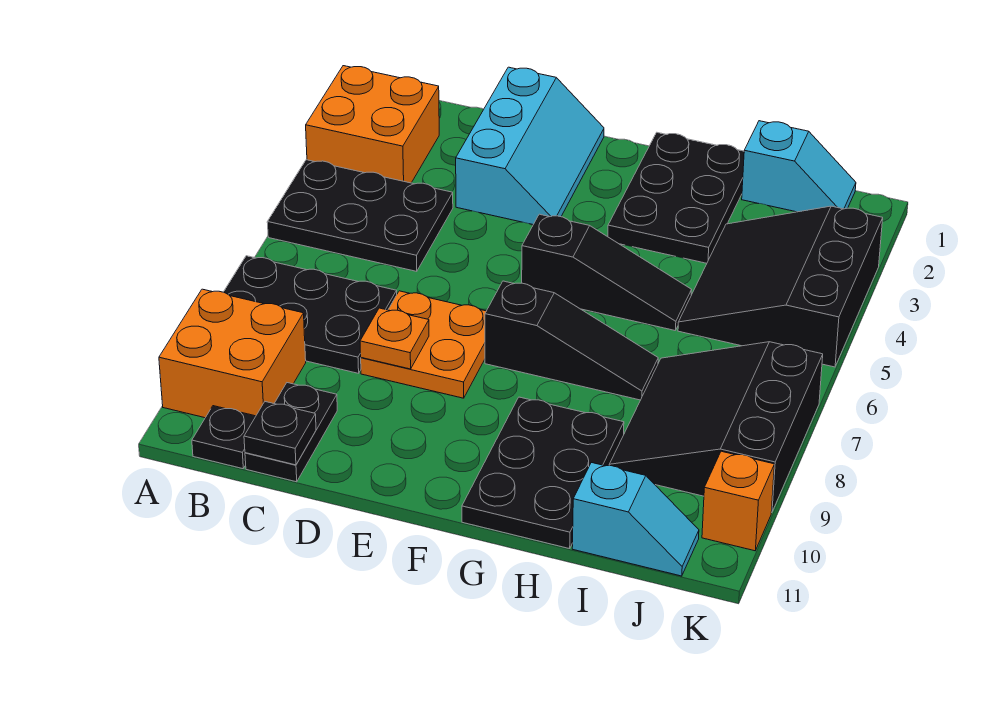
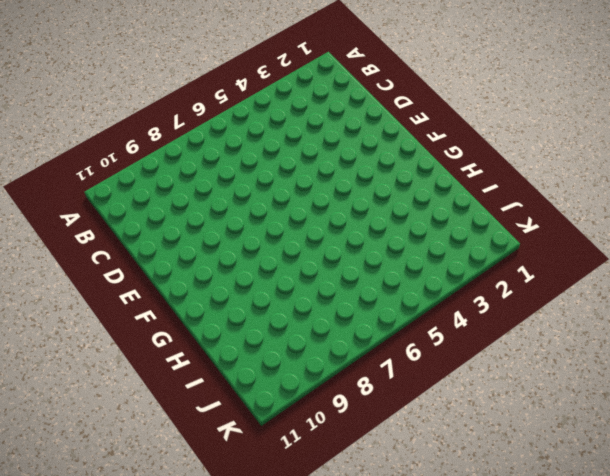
none -> orange brick A2:B3 level 1
none -> black plate A4:C5 level 1
none -> black plate A7:C8 level 1

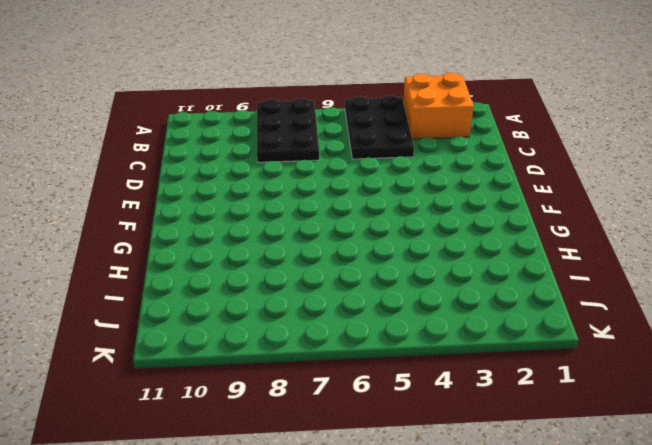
none -> orange brick A9:B10 level 1
none -> black plate B11 level 1
none -> black plate C10:C11 level 1

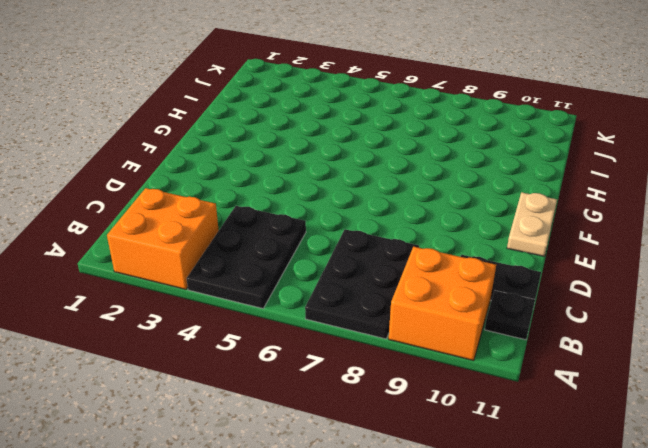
tan plate E11:F11 level 1 -> none
none -> cyan slope D1:E3 level 1 top D
none -> orange plate D7:E8 level 1
none -> black slope F5:H5 level 1 top F

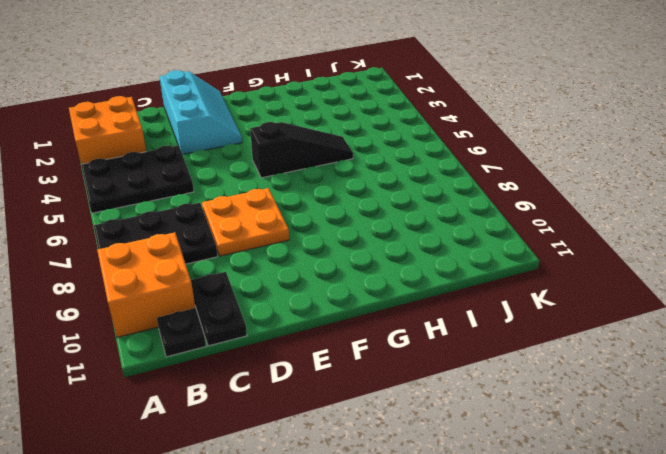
none -> black slope F7:H7 level 1 top F
none -> black plate G1:H3 level 1
none -> black plate G9:H11 level 1

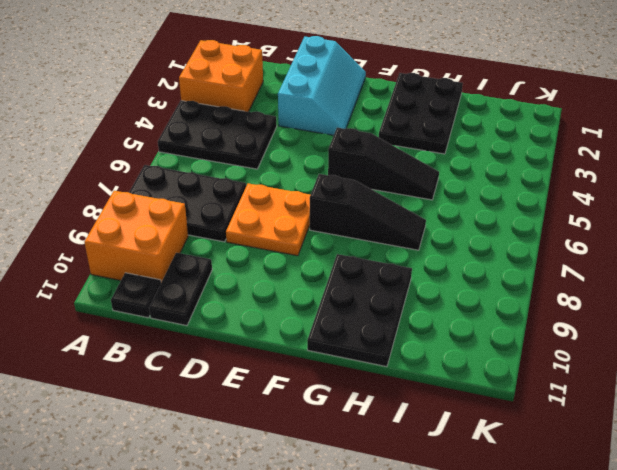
none -> cyan slope I1:J1 level 1 top I
none -> black slope I3:K5 level 1 top K
none -> black slope I7:K9 level 1 top K

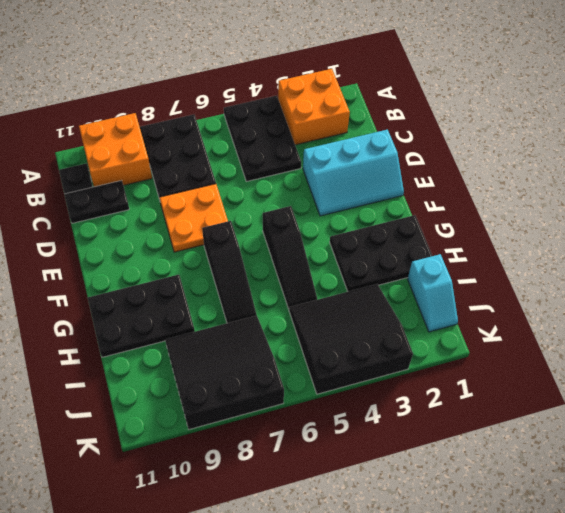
none -> cyan slope I11:J11 level 1 top I
none -> orange brick K10 level 1
none -> black plate C11 level 2

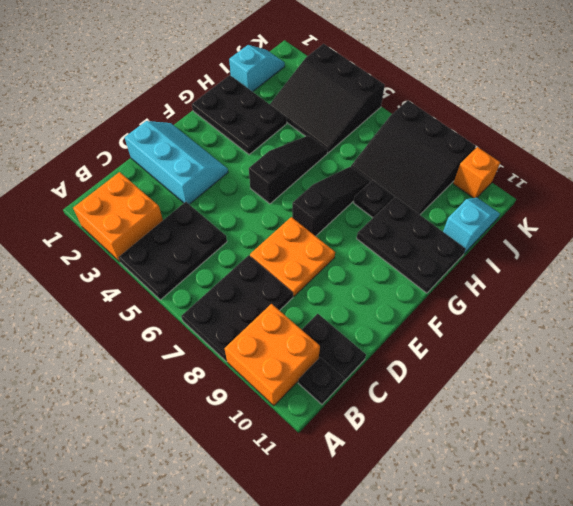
black plate H8 level 1 -> black plate C11 level 2
none -> orange plate D8 level 2

